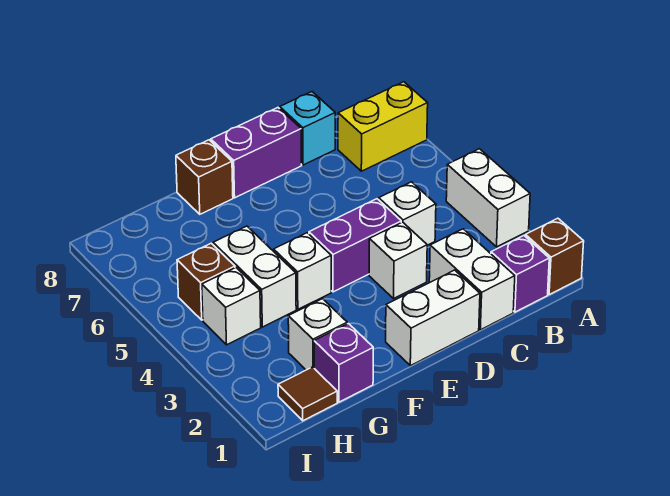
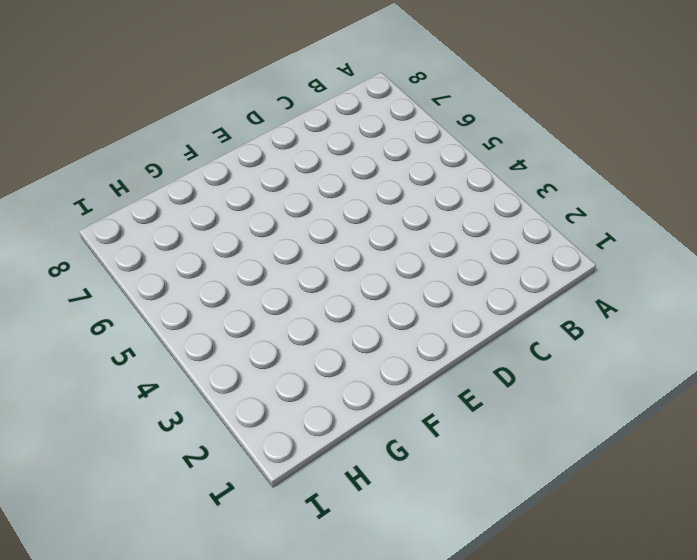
none -> brown brick A1 level 1
none -> white brick A3:A4 level 1
none -> yellow brick A7:B7 level 1

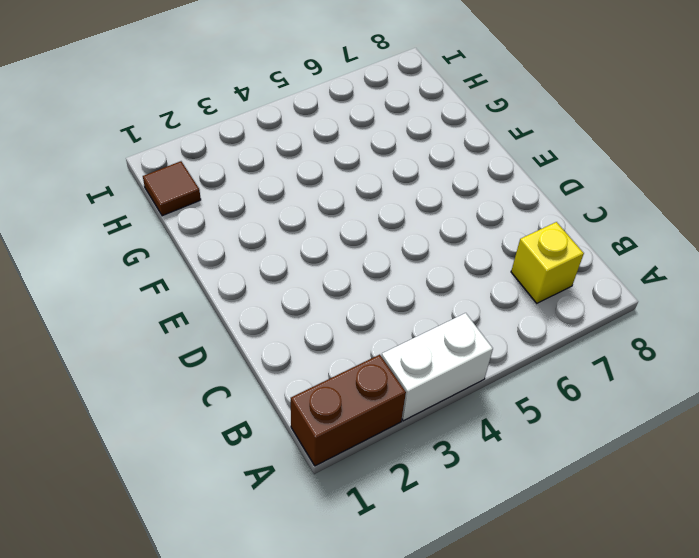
brown brick A1:A2 level 1 -> brown brick A1 level 1
yellow brick B7 level 1 -> yellow brick A7:B7 level 1
none -> purple brick B1 level 1
none -> white brick C1:C2 level 1
none -> white brick C4 level 1

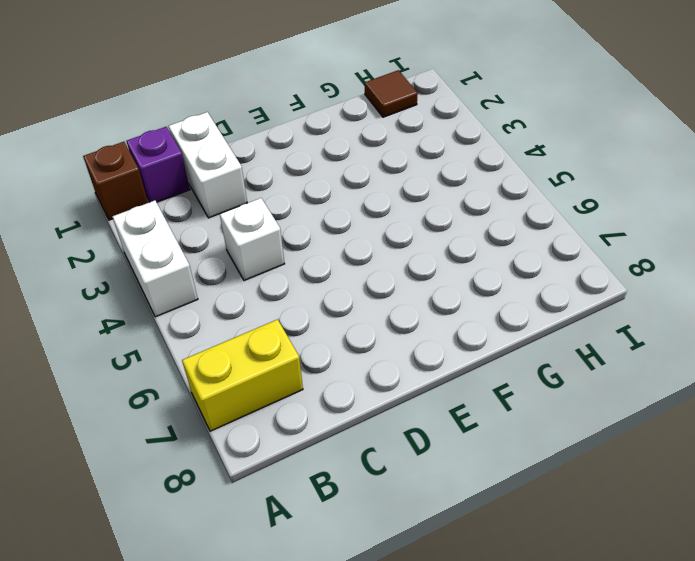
none -> cyan brick C8 level 1
none -> white brick D1:E1 level 1
none -> white brick D3 level 1

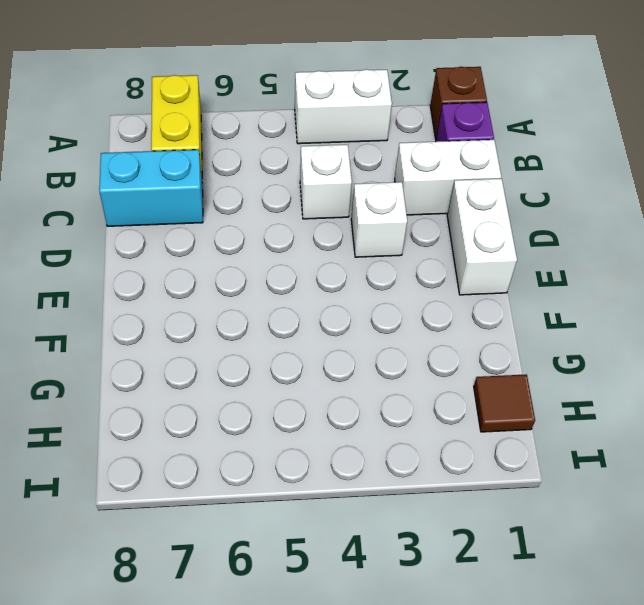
cyan brick C7:C8 level 1 -> cyan brick C8 level 1
none -> purple brick D4:E4 level 1
none -> purple brick D8:E8 level 1
none -> white brick F4 level 1

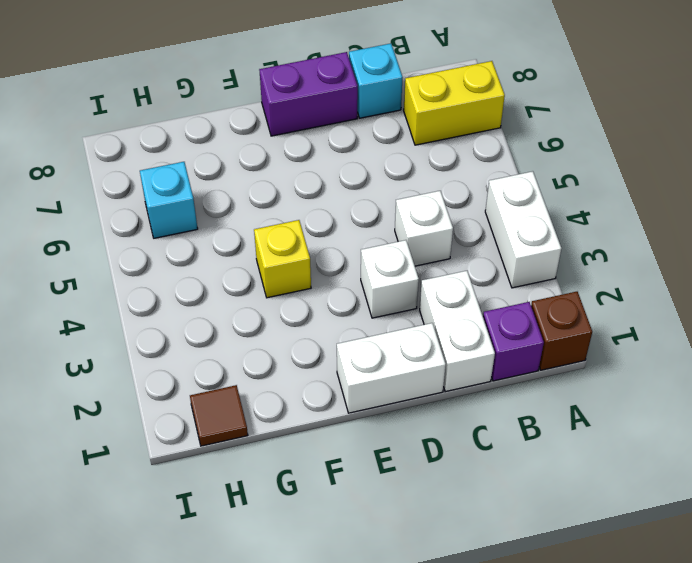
yellow brick F4 level 1 -> white brick F4 level 1
cyan brick H6 level 1 -> none
none -> purple brick D4:E4 level 1
none -> brown brick F8 level 1
none -> purple brick G1 level 1

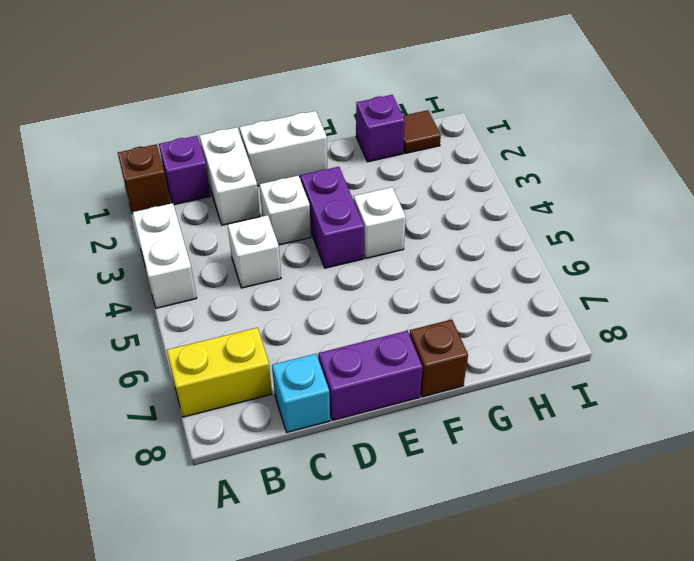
purple brick E3:E4 level 1 -> purple brick D4:E4 level 1
none -> white brick G2 level 1
none -> white brick G4:G5 level 1
none -> white brick H4 level 1

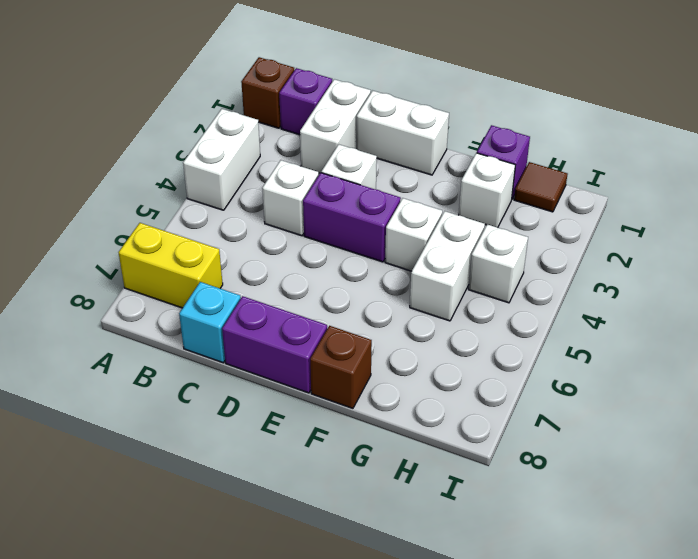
none -> brown brick H5 level 1

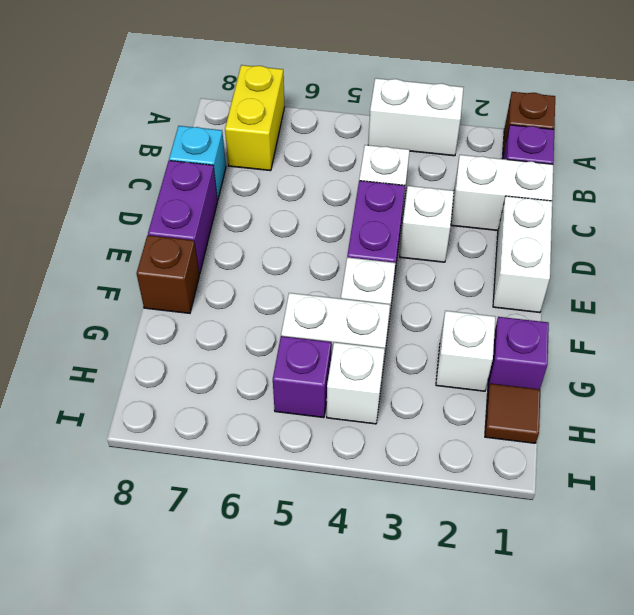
purple brick H5 level 1 -> brown brick H5 level 1

